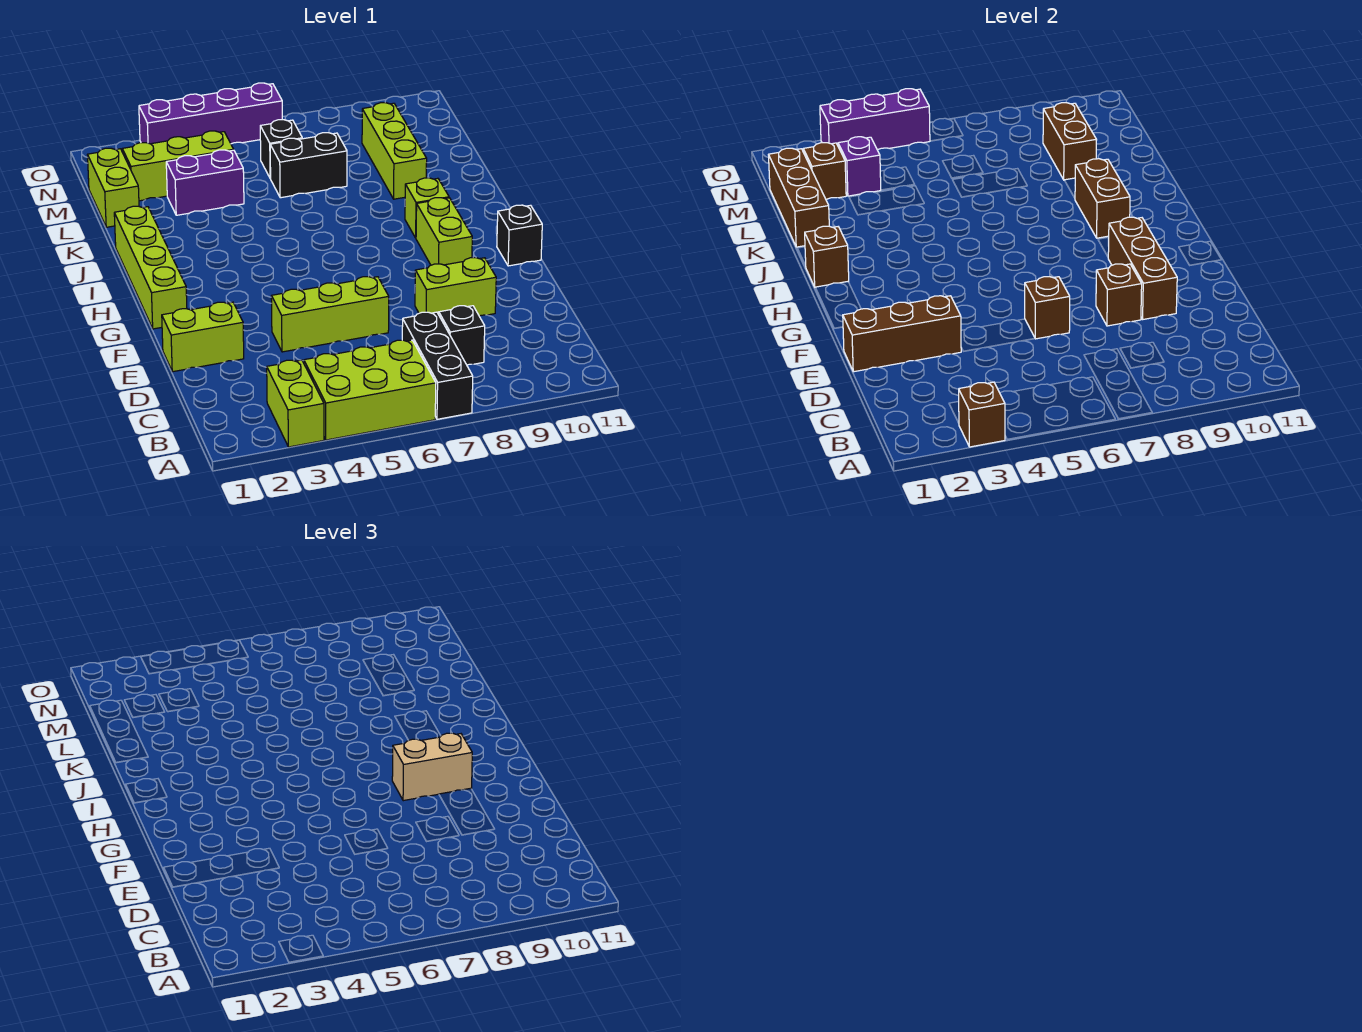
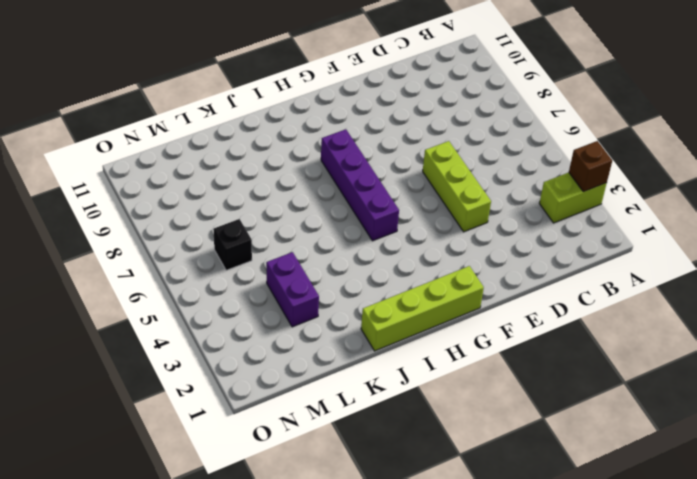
purple brick H5:H8 level 1 -> purple brick O3:O6 level 1
none -> lime brick A4:B6 level 1
none -> black brick A7:C7 level 1
none -> black brick C8 level 1
none -> lime brick E1:E2 level 1

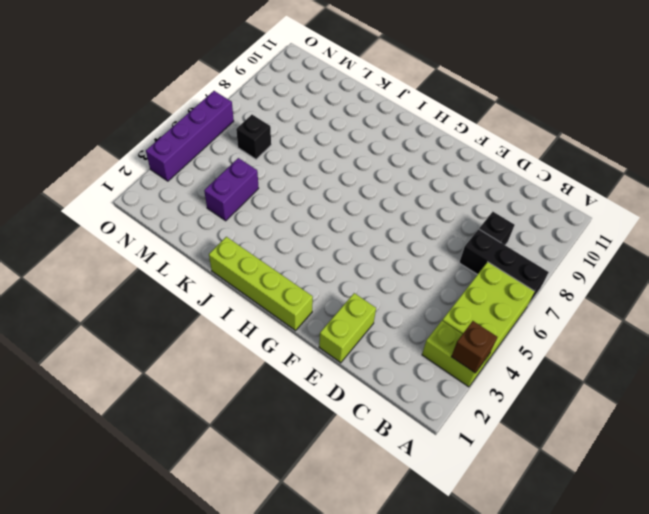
none -> lime brick E4:E6 level 1
none -> lime brick E8:E9 level 1
none -> lime brick G9:H9 level 1
none -> black brick G11 level 1

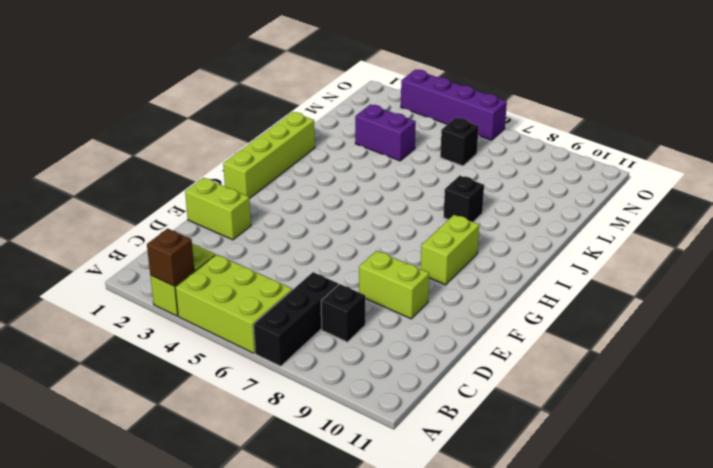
black brick J8 level 1 -> black brick G11 level 1
none -> lime brick E4:E6 level 1
none -> lime brick I9 level 1
none -> lime brick K9:M9 level 1
none -> lime brick L1:M1 level 1

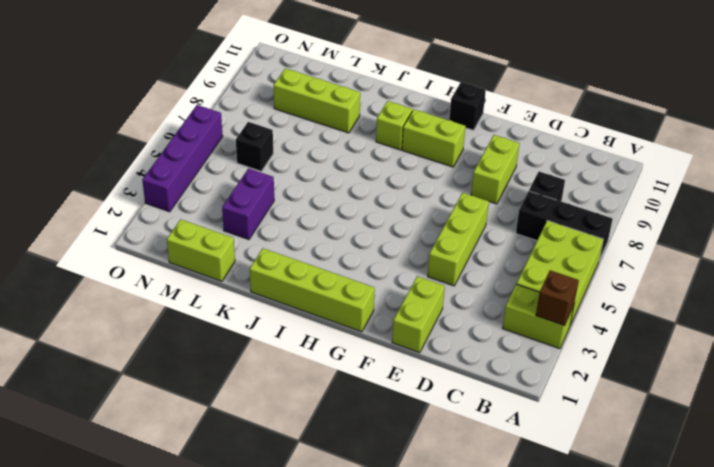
none -> black brick L6:L7 level 1
none -> lime brick M2:M4 level 1
none -> brown brick E1:E3 level 2
none -> brown brick E6 level 2

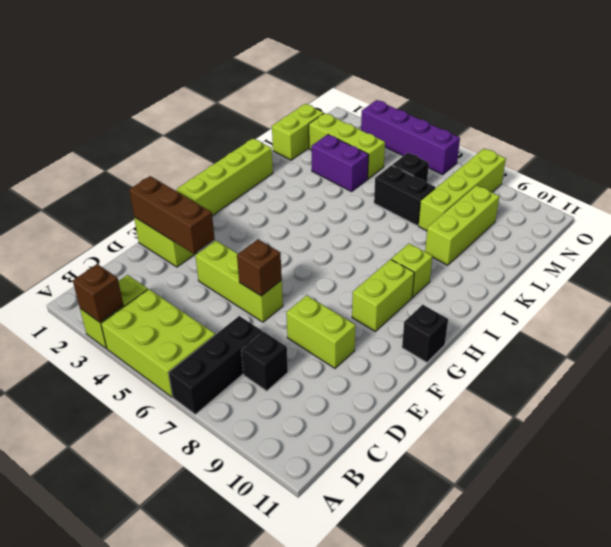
lime brick L8:O8 level 1 -> none
none -> brown brick E8 level 2
none -> brown brick E9:G9 level 2
none -> brown brick I1 level 2
none -> brown brick I9:J9 level 2

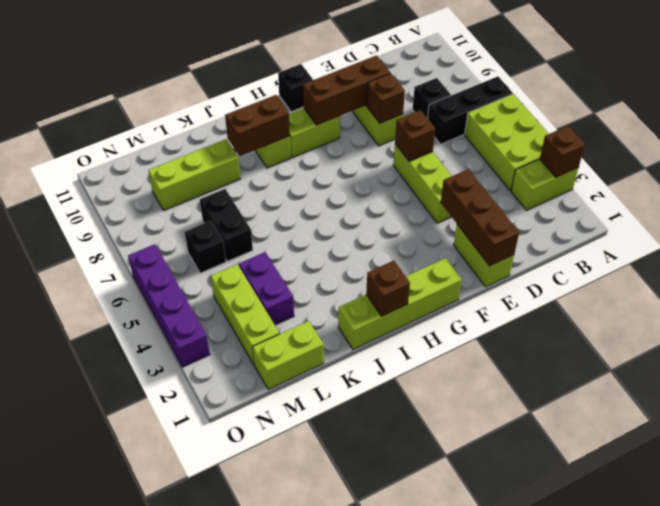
none -> brown brick K1:M1 level 2
none -> brown brick L9:M9 level 2
none -> brown brick M2 level 2
none -> purple brick M3 level 2

